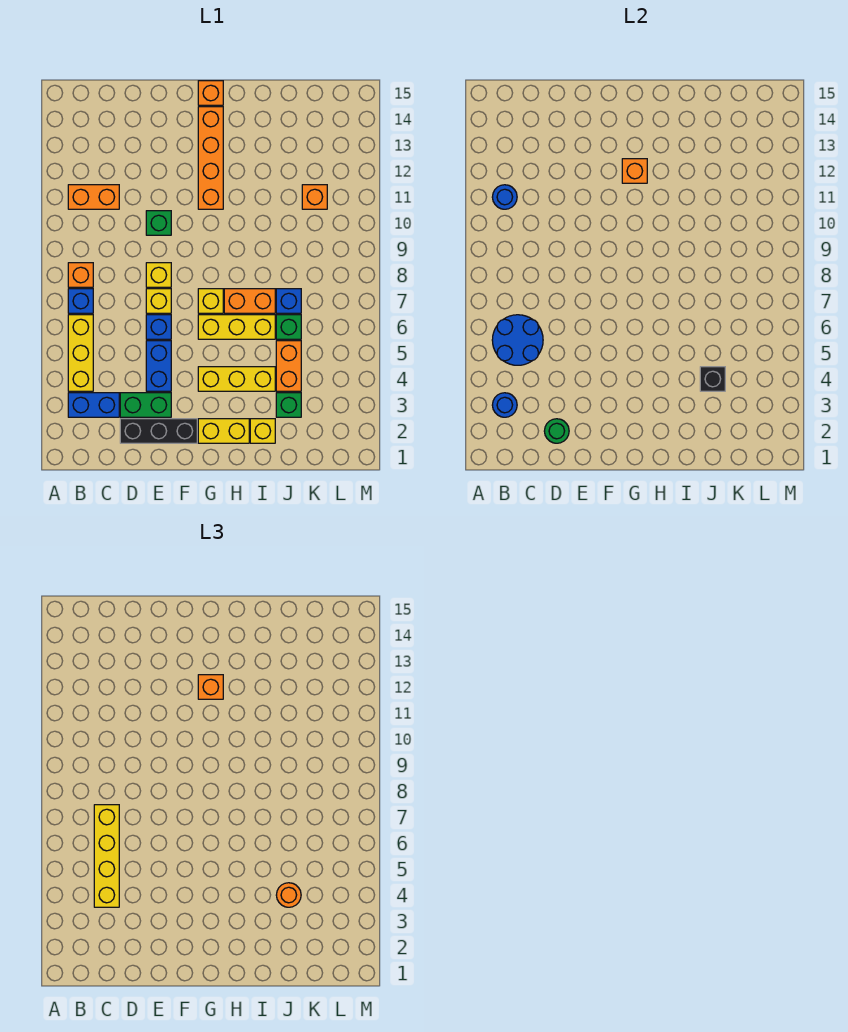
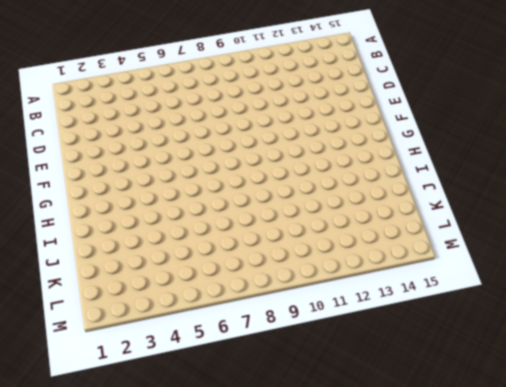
none -> blue brick B3:C3 level 1
none -> yellow brick B4:B6 level 1
none -> blue brick B7 level 1
none -> orange brick B8 level 1

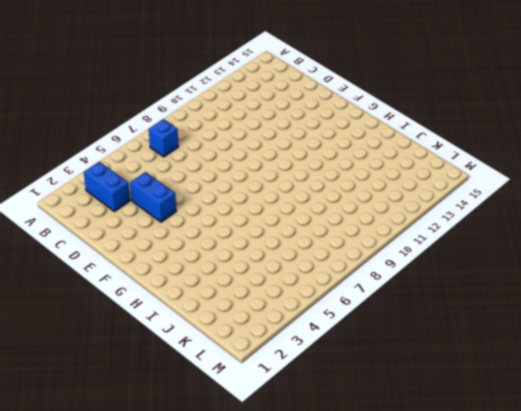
blue brick D4:E4 level 1 -> blue brick E4:E5 level 1
none -> yellow brick B4:B6 level 1
none -> orange brick B8 level 1
none -> orange brick B11:C11 level 1
none -> black brick D2:F2 level 1

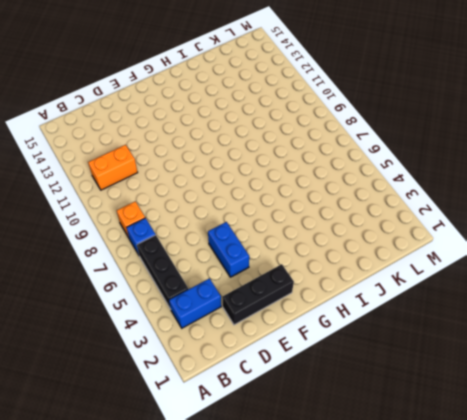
black brick B4:B6 level 1 -> yellow brick B4:B6 level 1
none -> green brick D3:E3 level 1
none -> blue brick E6 level 1
none -> yellow brick E7 level 1
none -> yellow brick E8 level 1

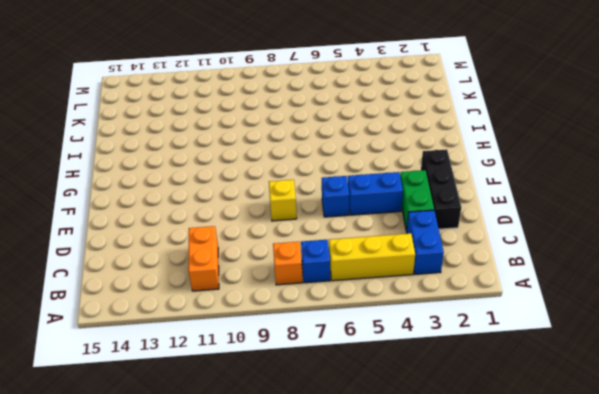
none -> yellow brick E7 level 1
none -> green brick E10 level 1
none -> yellow brick G2:H2 level 1
none -> yellow brick G4:I4 level 1

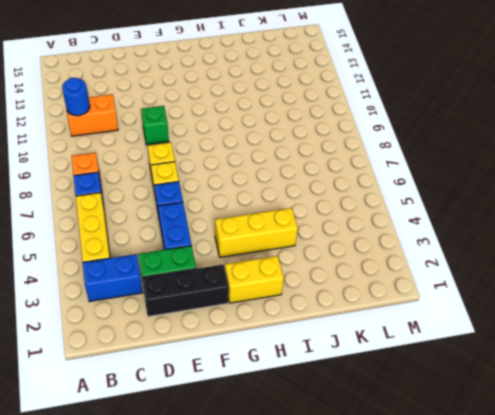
none -> yellow brick G6:I6 level 1
none -> yellow brick G7 level 1
none -> orange brick G11:G14 level 1
none -> orange brick G15 level 1

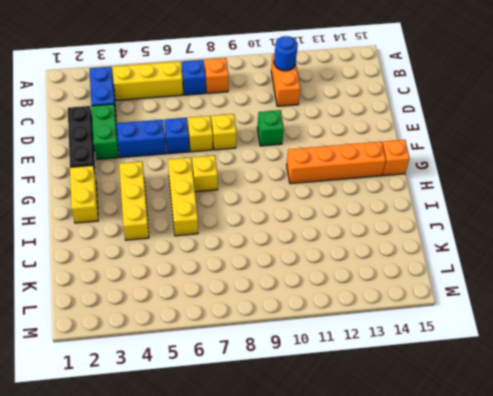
none -> orange brick H7:I7 level 1
none -> yellow brick I2 level 1
none -> green brick J3 level 1
none -> orange brick J4:J5 level 1

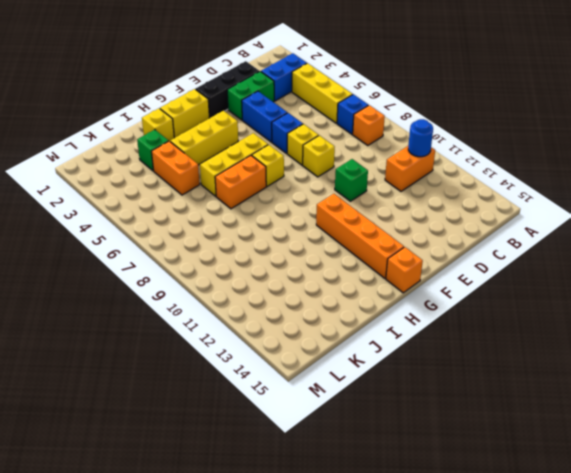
none -> green brick J6 level 1
none -> blue brick J7 level 1
none -> orange brick K11 level 1
none -> blue round brick B3 level 2

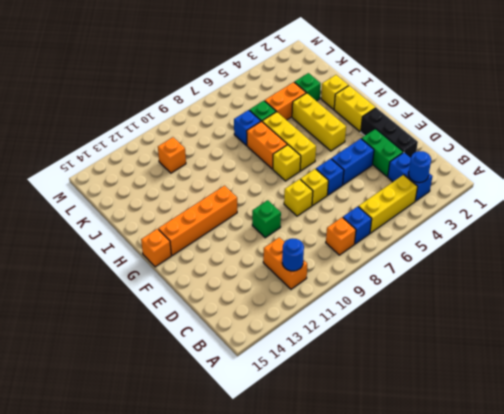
none -> blue round brick B5:C6 level 2
none -> green round brick D2 level 2
none -> orange brick G12 level 2
none -> black brick J4 level 2

